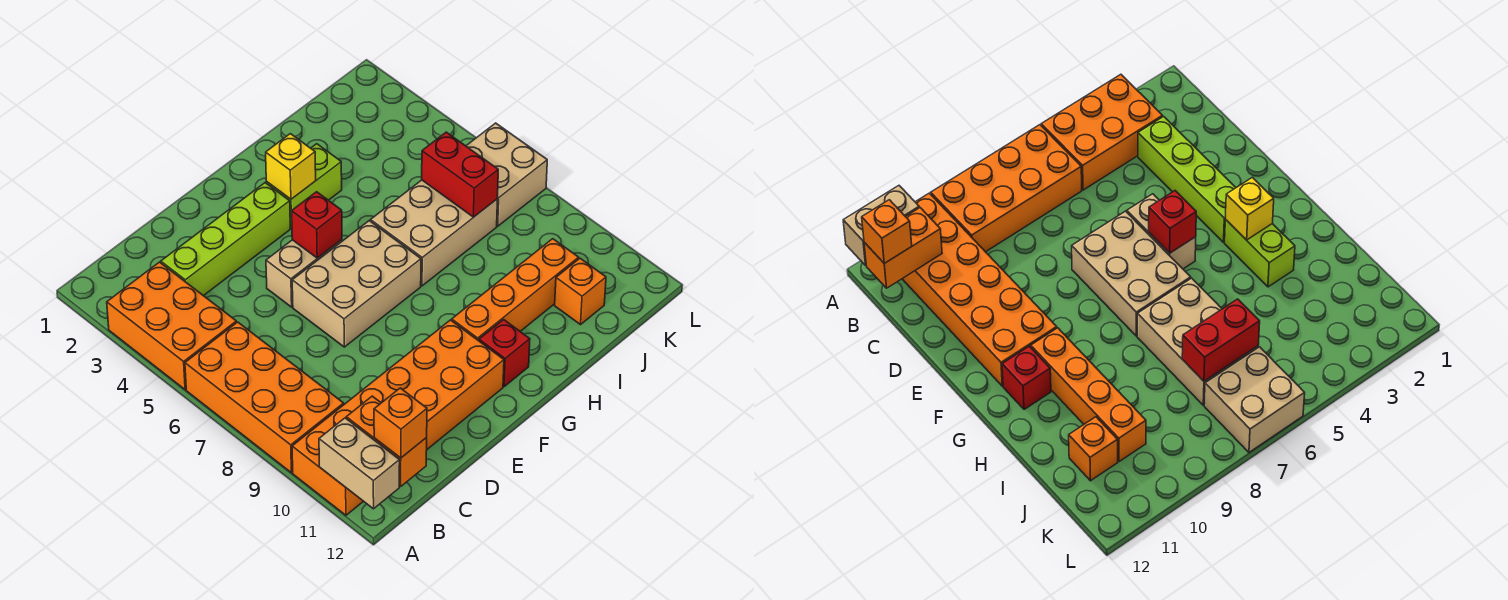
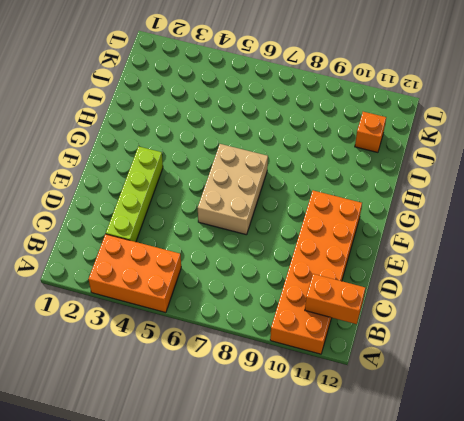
none -> orange brick A6:B9 level 1
none -> tan brick E5:F5 level 1
none -> lime brick G3:H3 level 1

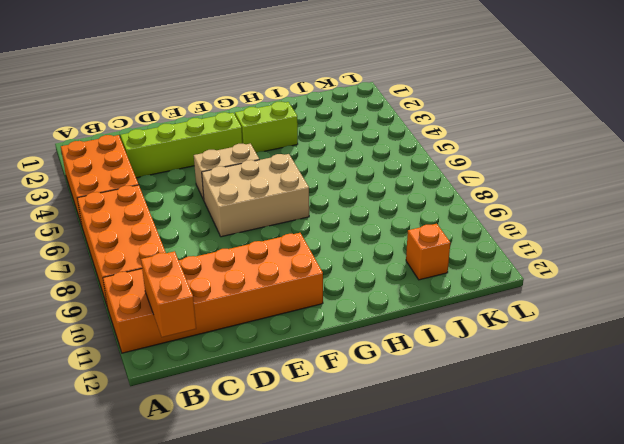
none -> orange brick G10:J10 level 1
none -> red brick G11 level 1
none -> tan brick H6:J7 level 1

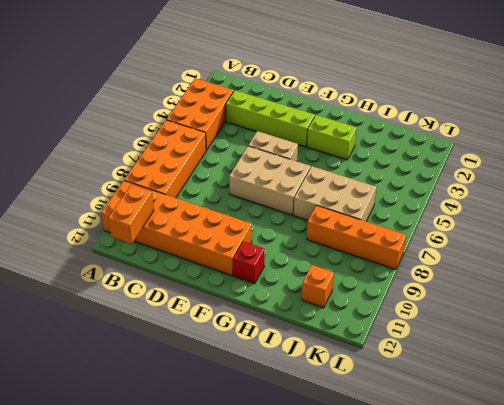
orange brick I8:L8 level 1 -> orange brick G10:J10 level 1
none -> tan brick K6:L7 level 1
none -> tan brick A11:A12 level 2
none -> red brick F5 level 2

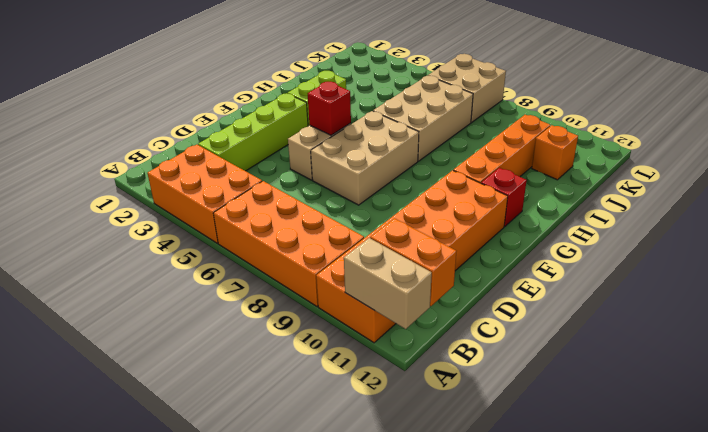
none -> yellow brick G3 level 2
none -> red brick J6:J7 level 2
none -> orange brick B12 level 3

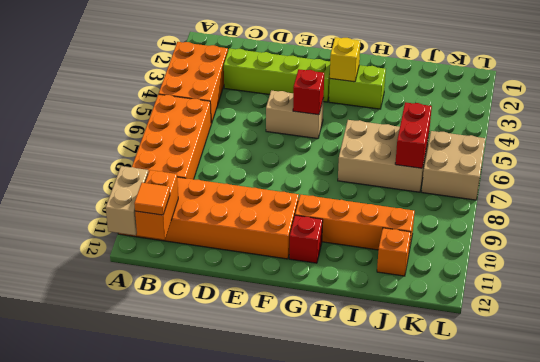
orange tile B12 level 3 -> orange brick B12 level 3
none -> tan brick E6:G7 level 1

